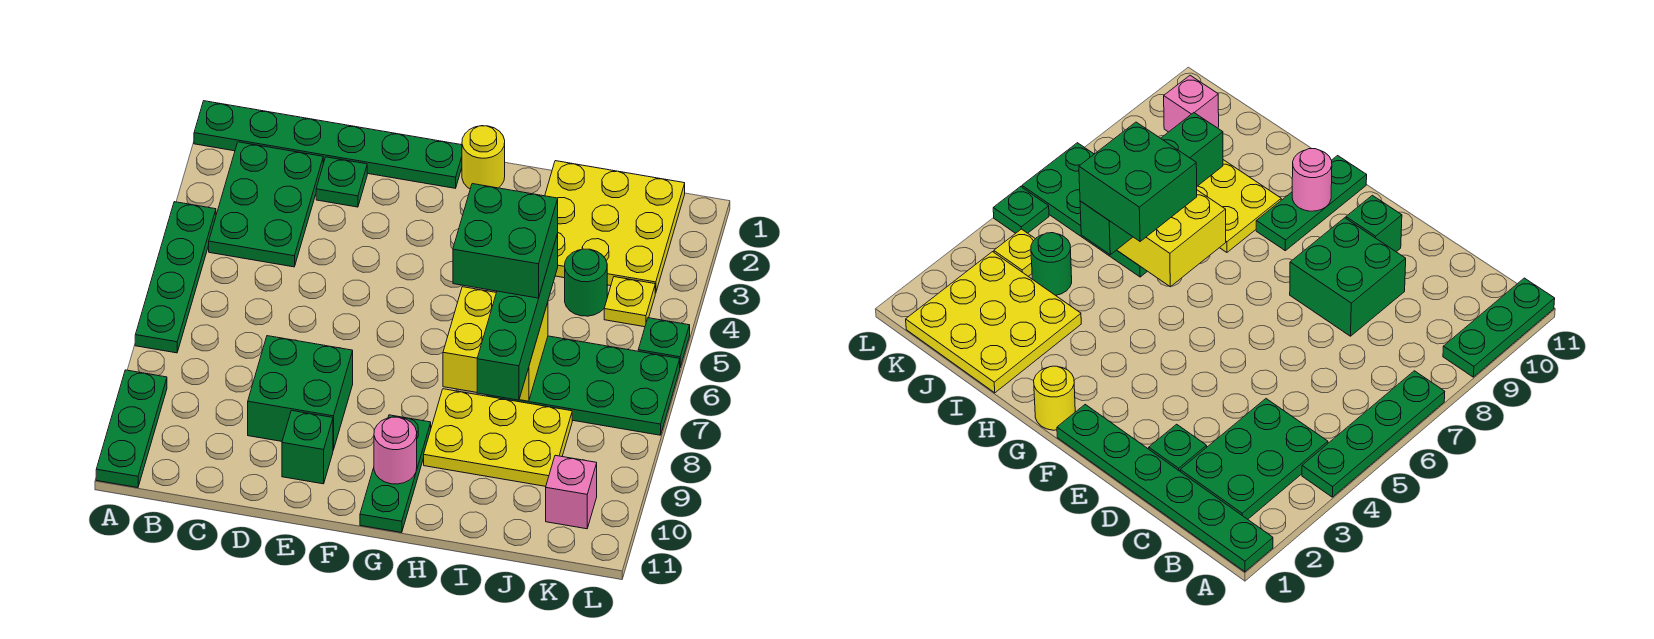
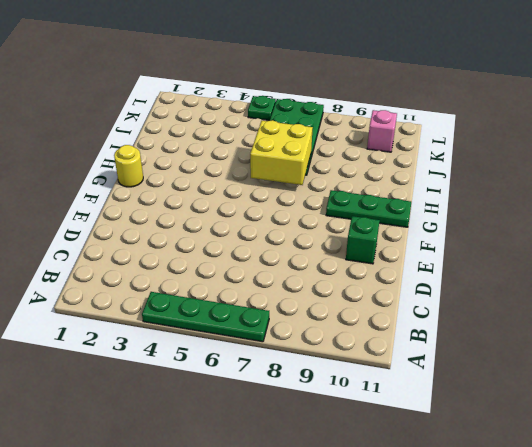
none -> green plate A1:F1 level 1
none -> green plate A9:A11 level 1
none -> green plate B2:C4 level 1

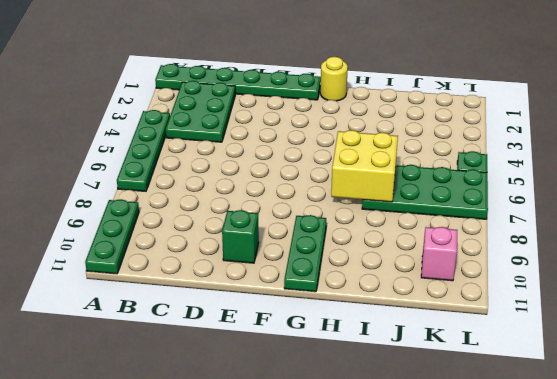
none -> green plate D2 level 1
none -> green brick D8:E9 level 1
none -> yellow plate H8:J9 level 1

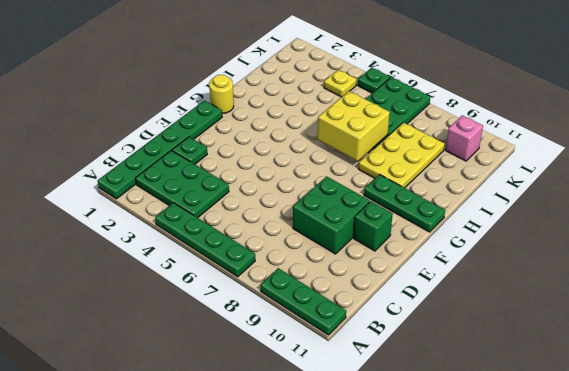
none -> yellow plate I1:K3 level 1
none -> green round brick J4 level 1
none -> pink round brick G10 level 2

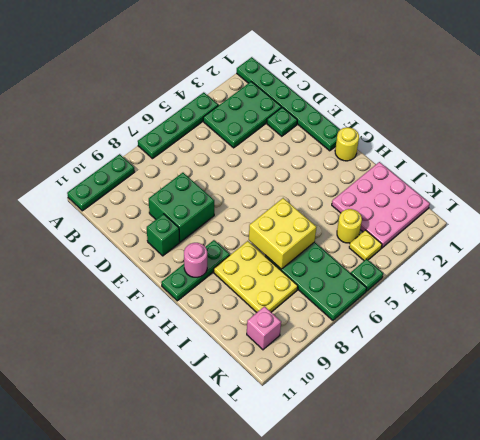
pink plate I1:K3 level 1 -> yellow plate I1:K3 level 1
yellow round brick J4 level 1 -> green round brick J4 level 1
none -> green brick I5:I8 level 3
none -> green brick H5:I6 level 4

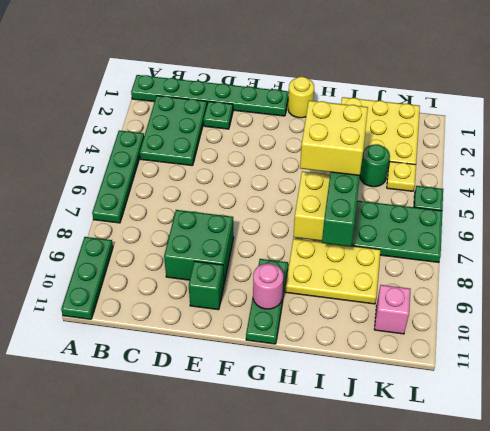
yellow brick H5:I6 level 4 -> green brick H5:I6 level 4

